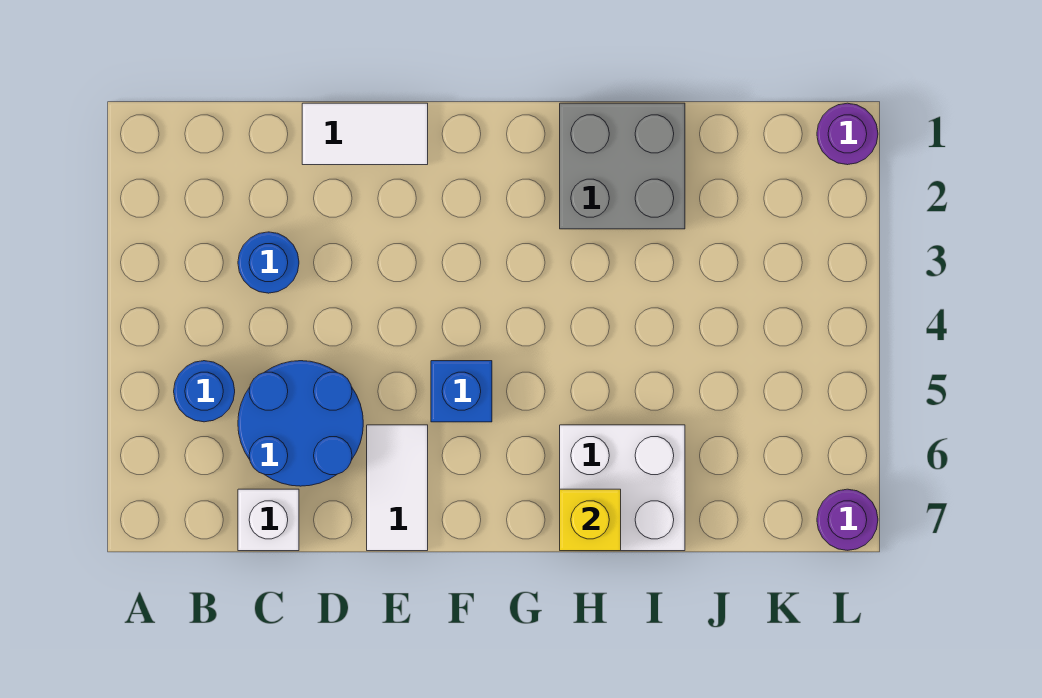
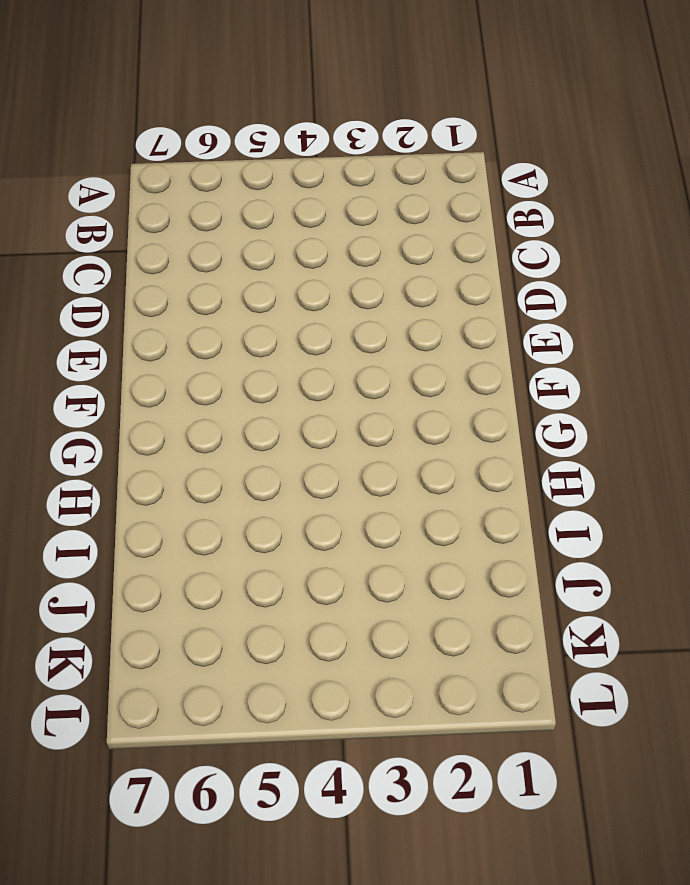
none -> blue round brick B5 level 1
none -> blue round brick C3 level 1
none -> blue round brick C5:D6 level 1

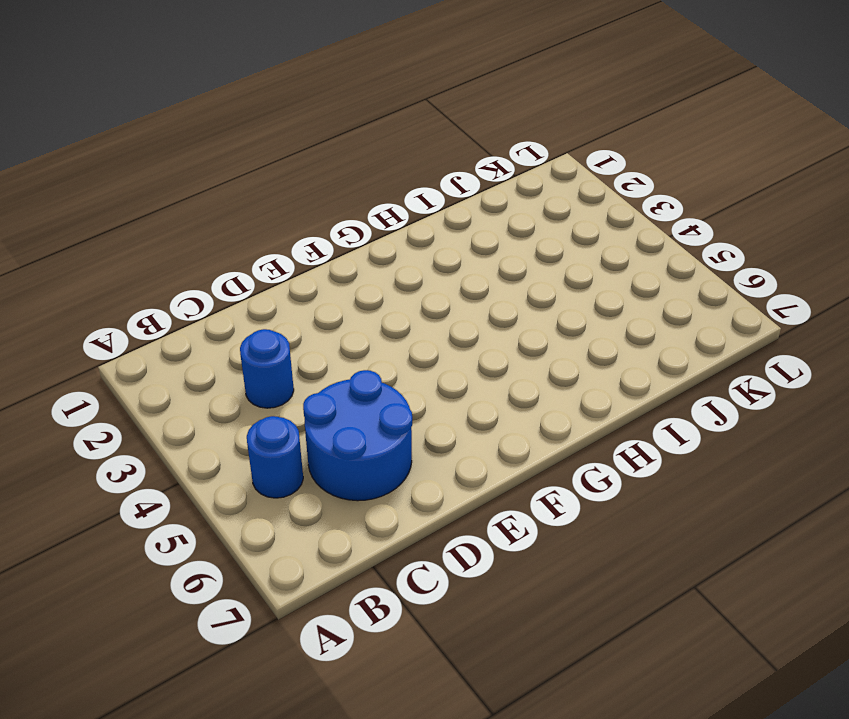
none -> white brick C7 level 1
none -> white tile D1:E1 level 1
none -> white tile E6:E7 level 1

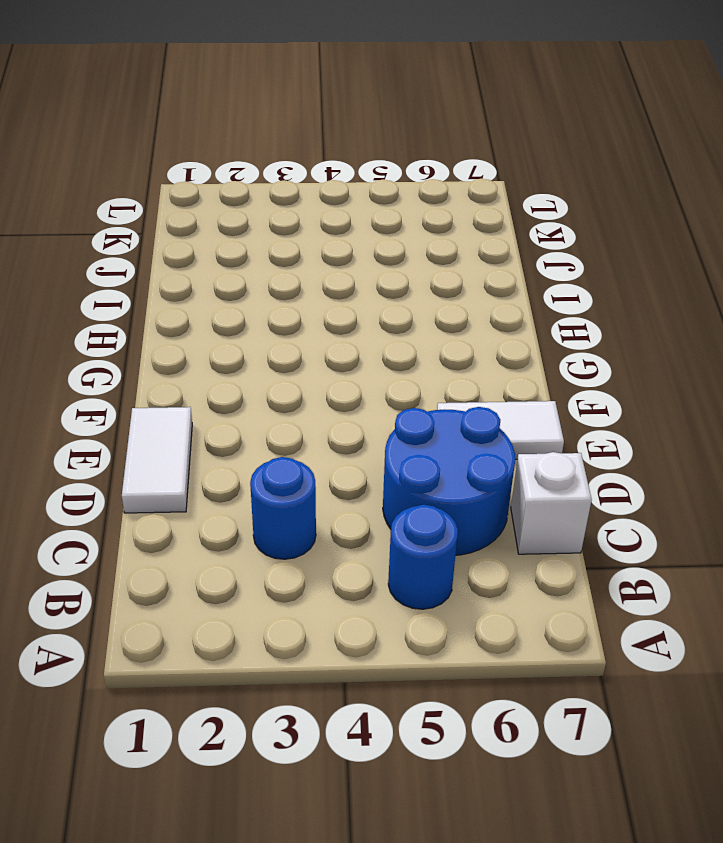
none -> blue brick F5 level 1
none -> grey brick H1:I2 level 1
none -> white brick H6:I7 level 1

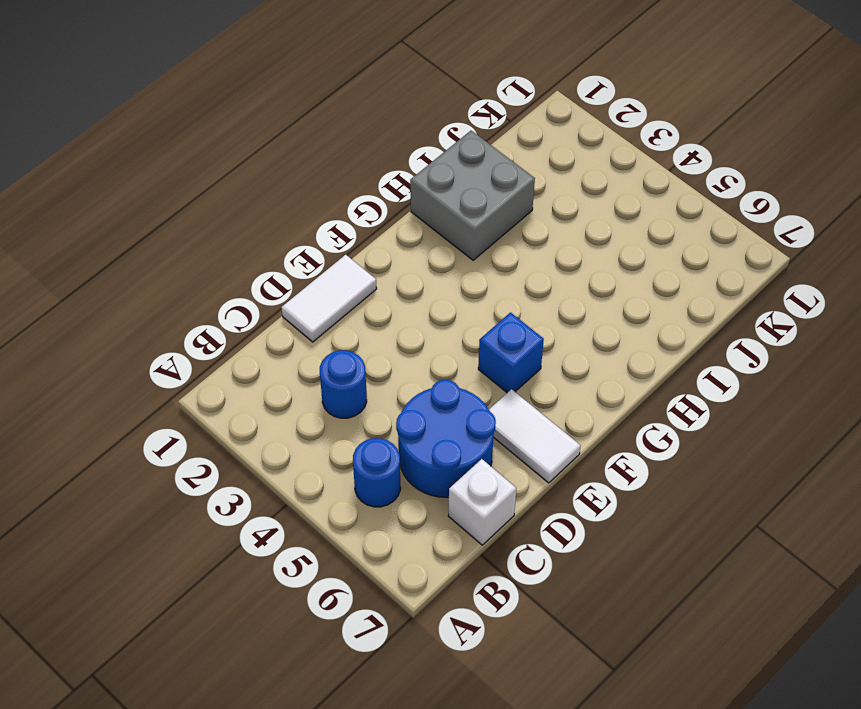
none -> white brick H6:I7 level 1
none -> purple round brick L1 level 1
none -> purple round brick L7 level 1

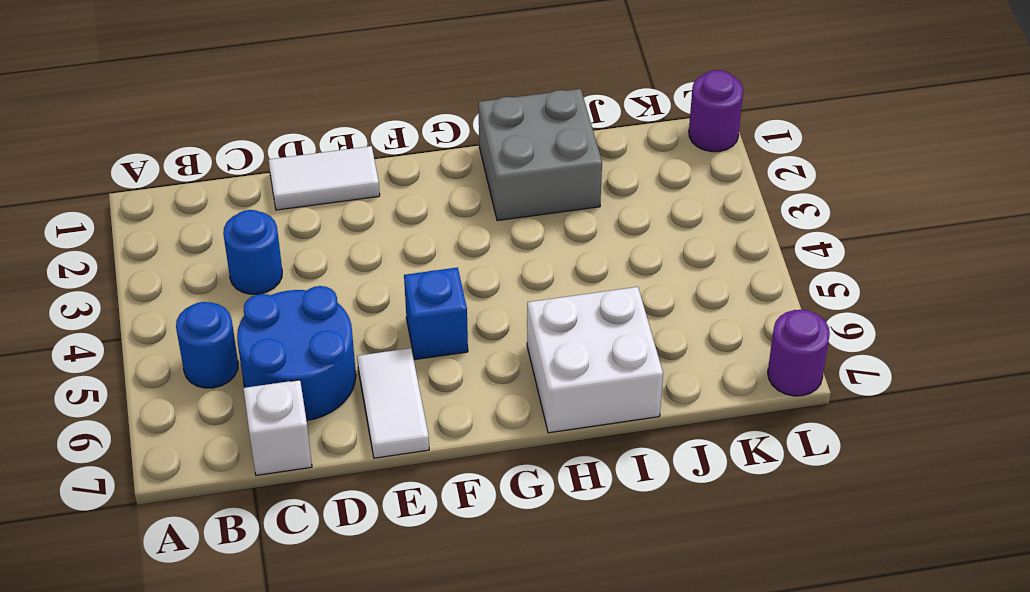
none -> yellow brick H7 level 2

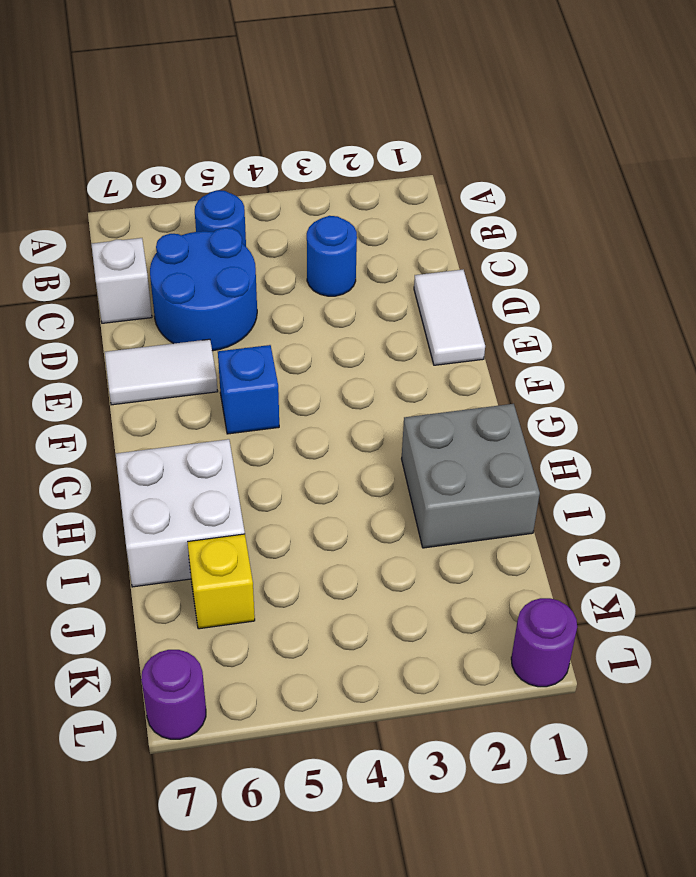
yellow brick J6 level 1 -> yellow brick H7 level 2

